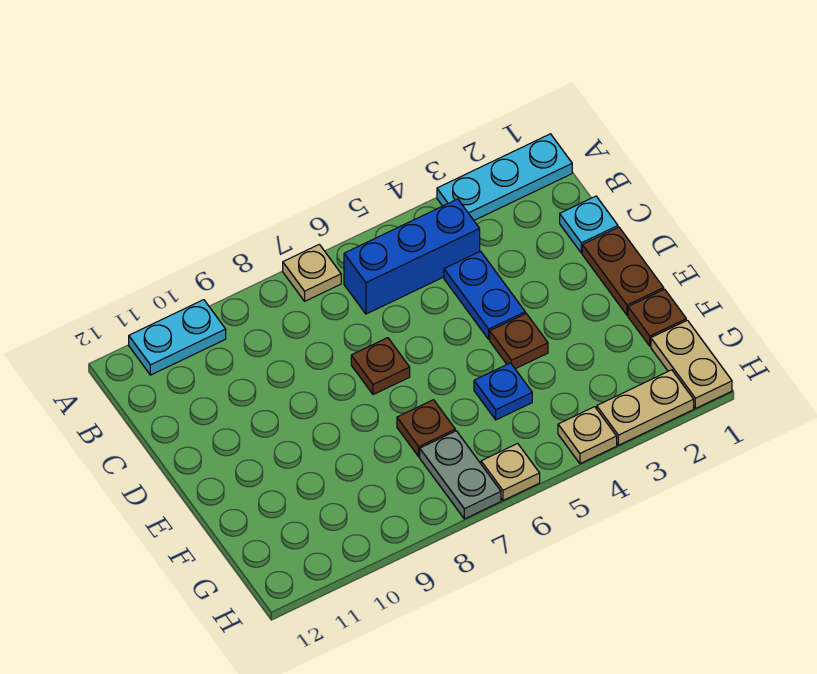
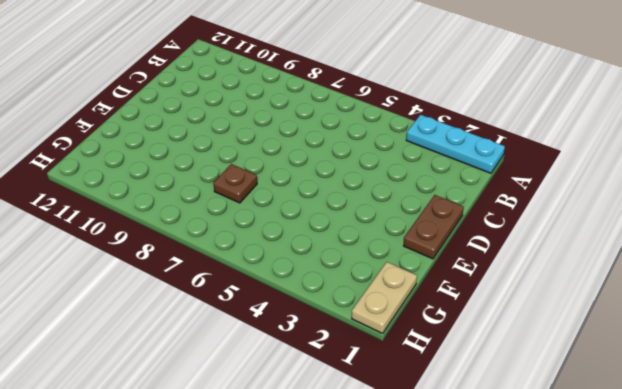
none -> tan plate A7 level 1
none -> cyan plate A10:A11 level 1
none -> blue brick B4:B6 level 1

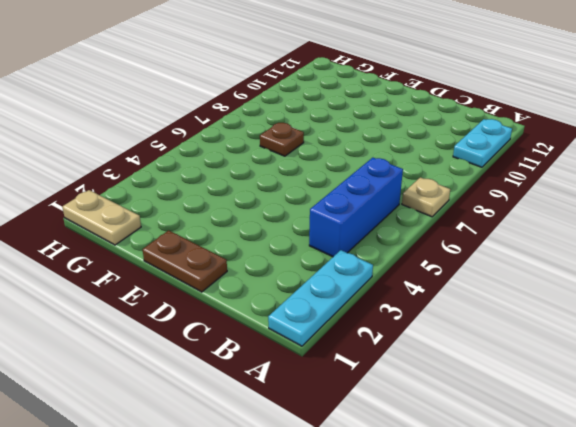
none -> cyan plate C1 level 1
none -> blue plate C4:D4 level 1
none -> brown plate D7 level 1

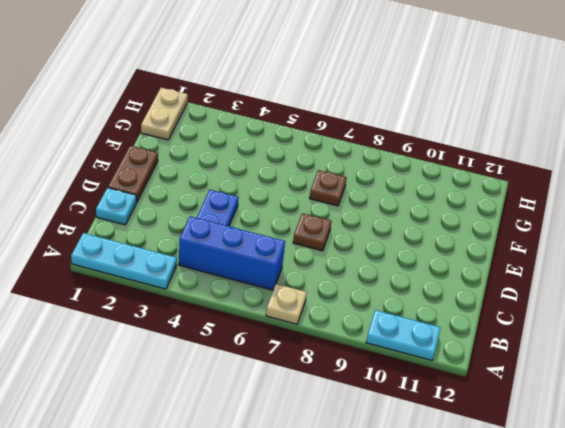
none -> brown plate E4 level 1
none -> brown plate F1 level 1
none -> blue plate F5 level 1

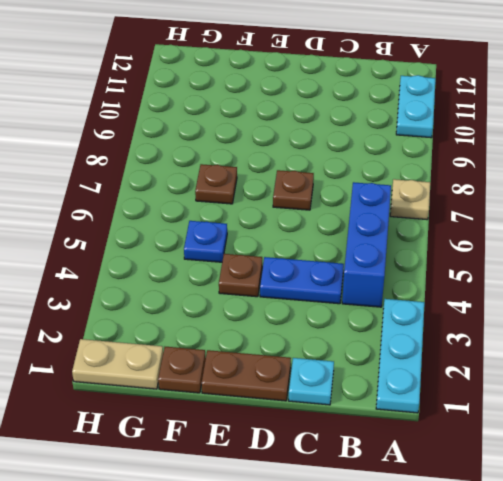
none -> grey plate G7:H7 level 1
none -> tan plate H2:H3 level 1
none -> tan plate H4 level 1

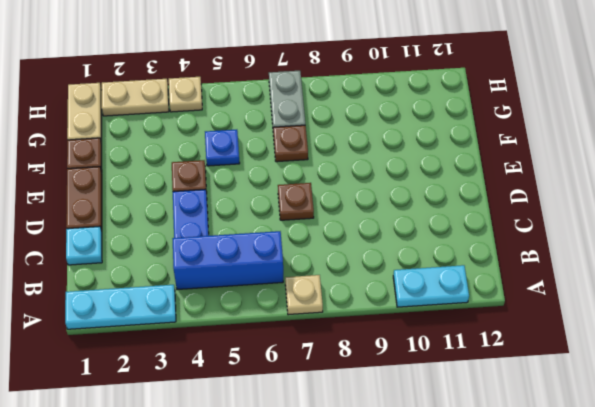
none -> tan plate H6 level 1

